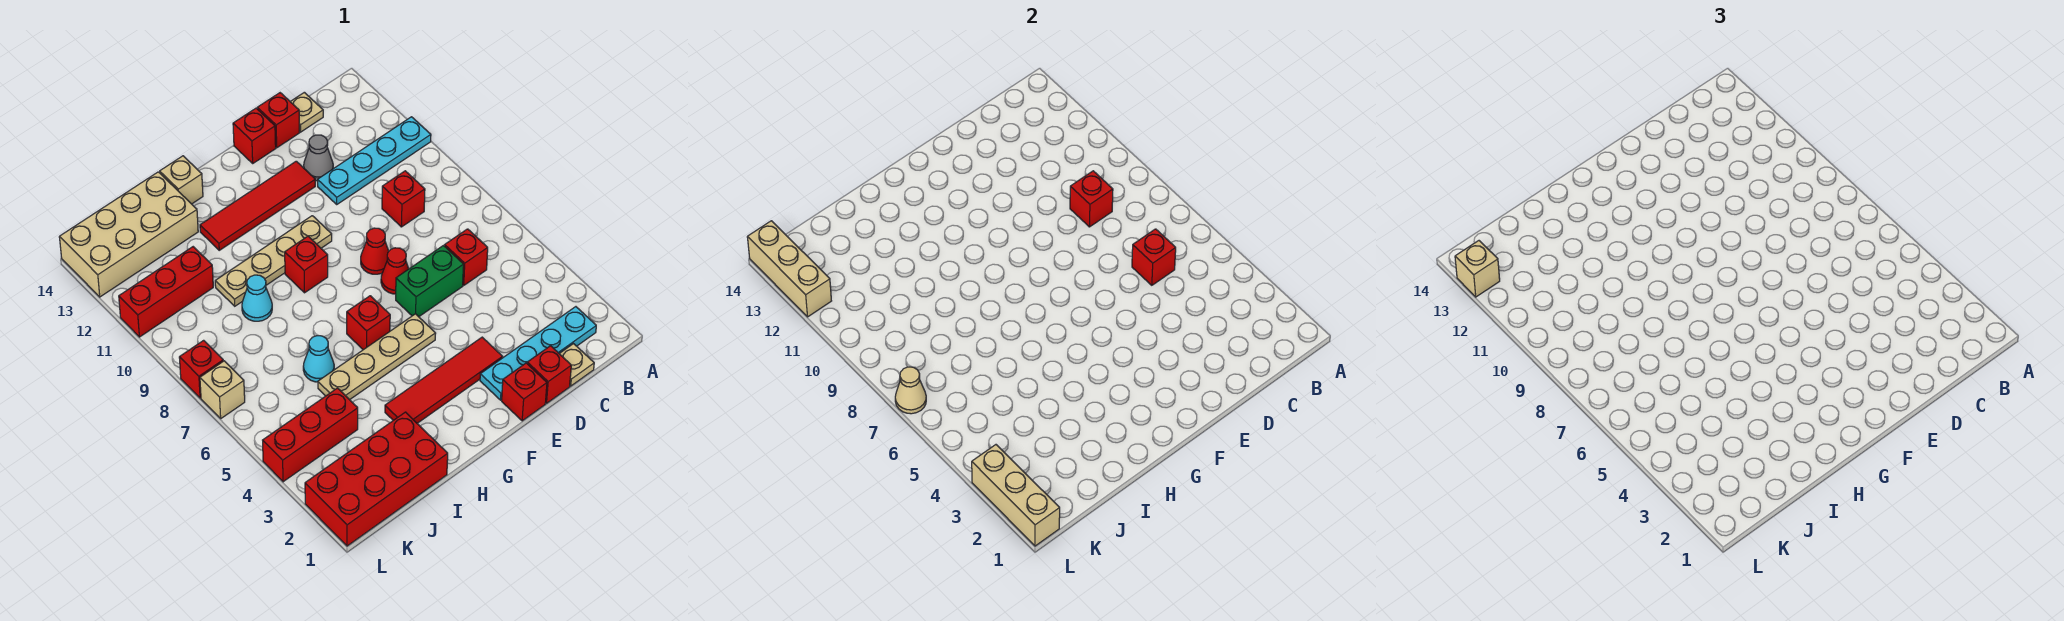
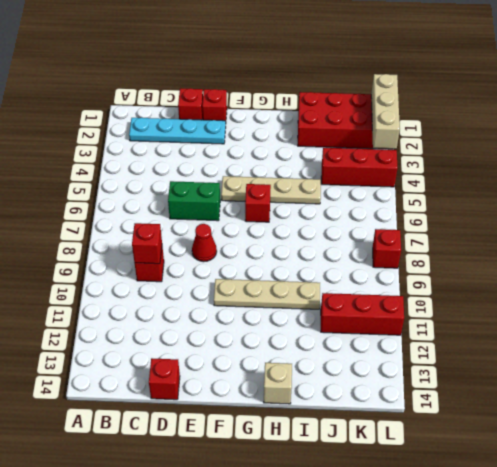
none -> cyan plate A11:D11 level 1
none -> tan plate C1 level 1
none -> red brick C6 level 1
none -> tan plate C14 level 1

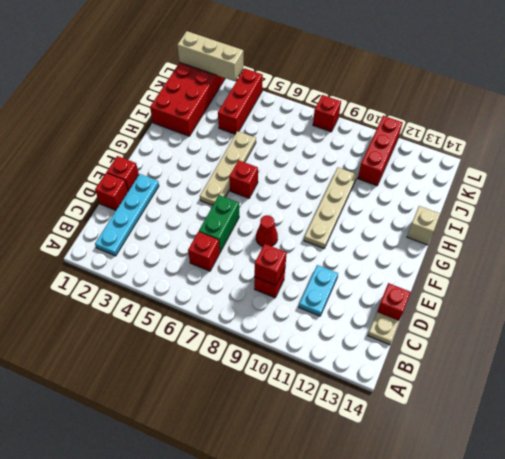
cyan plate C11:D11 level 1 -> cyan plate A11:D11 level 1
none -> tan plate C1 level 1
none -> grey cone D12 level 1
none -> red tile E3:H3 level 1
none -> red cone E7 level 1

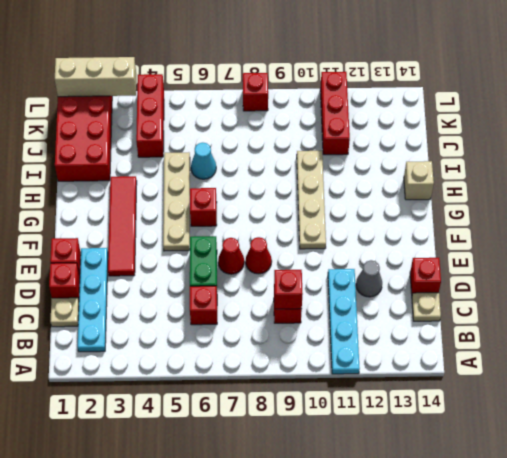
none -> red tile E12:H12 level 1
none -> red brick E14 level 1
none -> red brick G9 level 1
none -> cyan cone I9 level 1

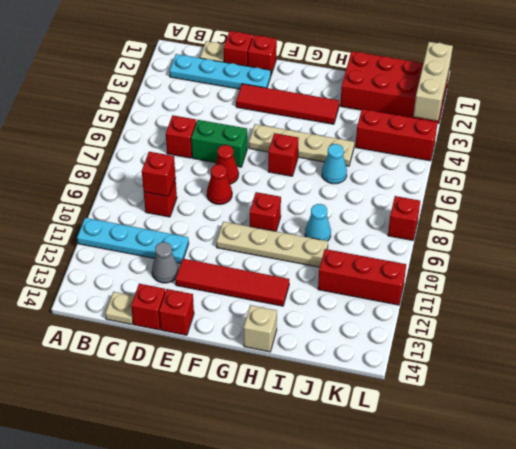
none -> tan brick I13:L14 level 1
none -> tan brick L7 level 1
none -> red brick C6 level 2
none -> tan cone L7 level 2

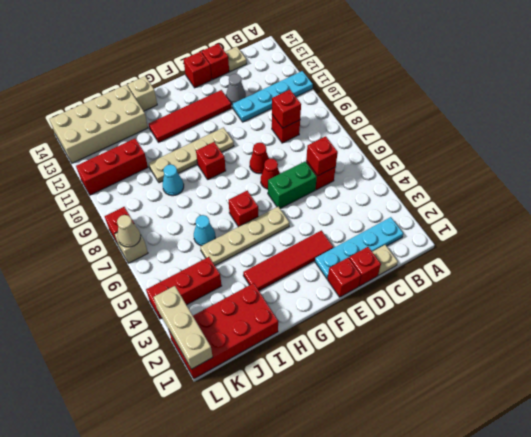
none -> tan brick L12:L14 level 2
none -> tan brick L13 level 3

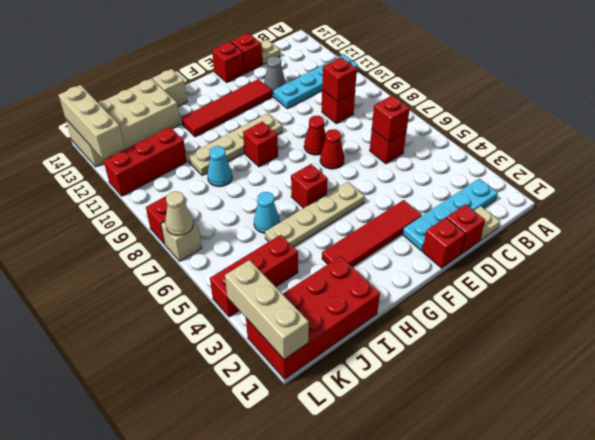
none -> green brick D6:E6 level 1
none -> tan brick L13 level 3

